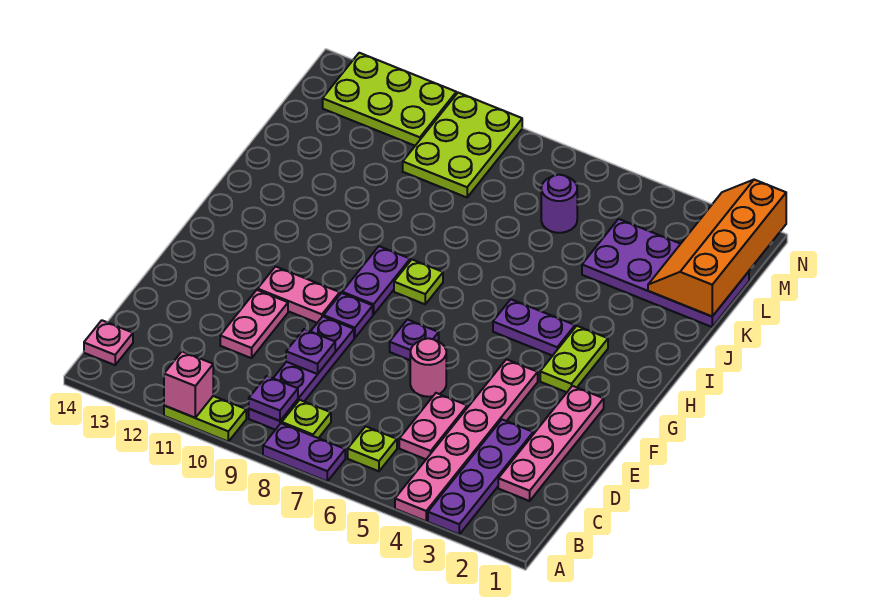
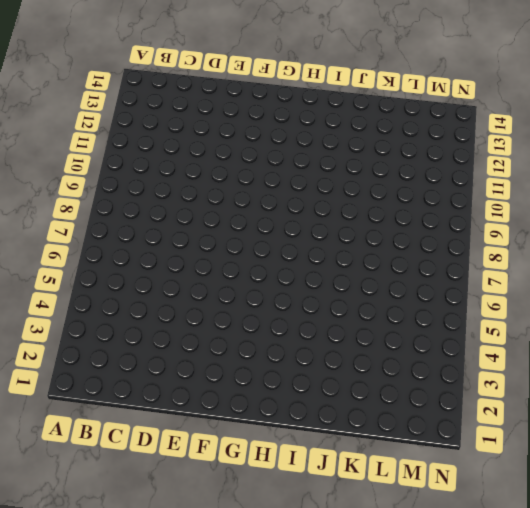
none -> purple plate A3:D3 level 1
none -> pink plate A4:F4 level 1
none -> purple plate A7:A8 level 1

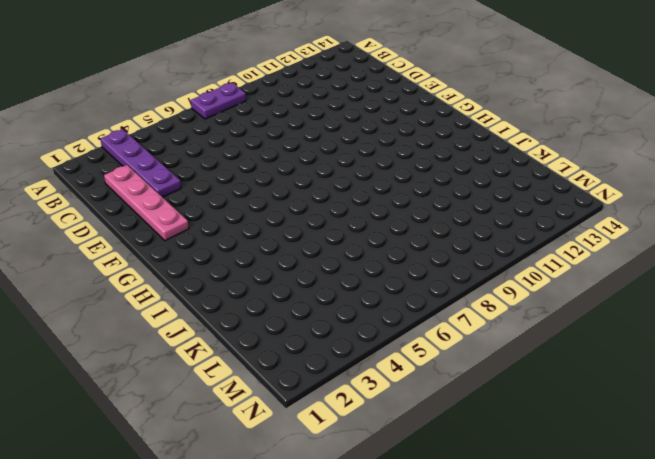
none -> pink plate A4:F4 level 1
none -> lime plate A10:A11 level 1
none -> lime plate B6 level 1

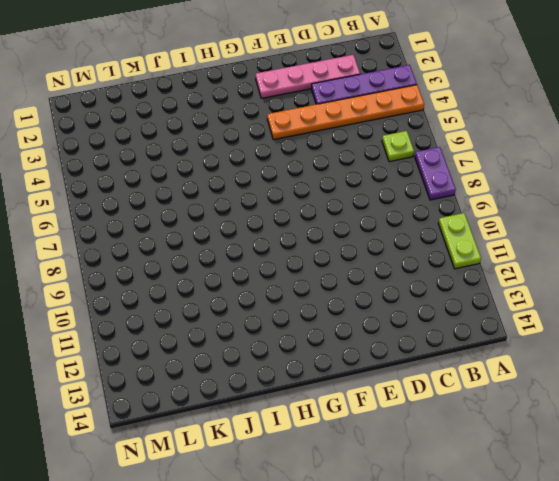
orange plate A4:F4 level 1 -> pink plate A4:F4 level 1
none -> lime plate B8 level 1
none -> purple plate B9:E9 level 1
none -> pink plate B14 level 1

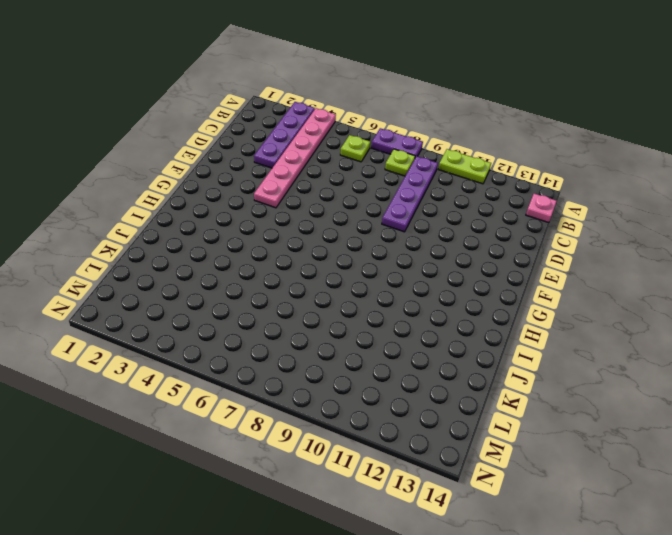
none -> pink plate C2:F2 level 1
none -> pink plate C5:D5 level 1
none -> pink plate D11:E11 level 1

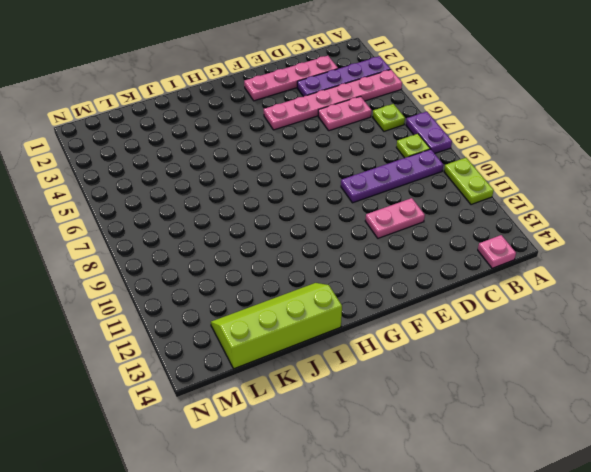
lime slope I13:L14 level 1 top 14 -> none
none -> pink round brick E6 level 1
none -> purple plate F7 level 1
none -> purple plate F9 level 1

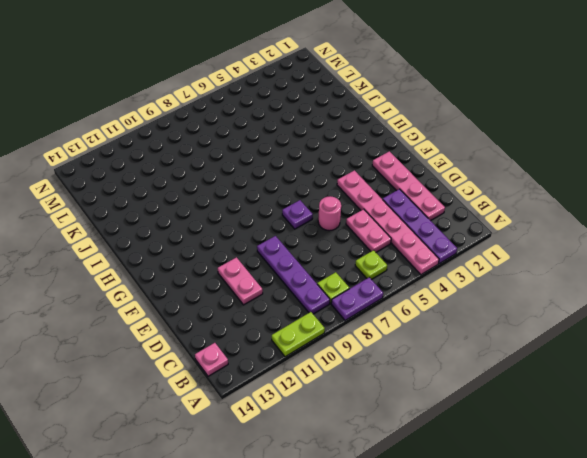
none -> purple plate F9 level 1
none -> pink plate F10:F11 level 1
none -> lime plate G3:H3 level 1

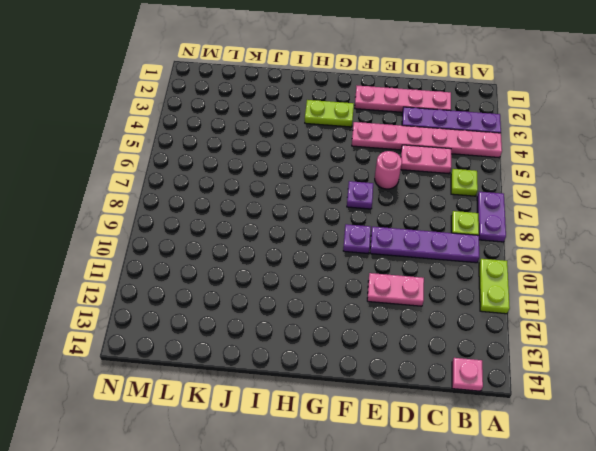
none -> pink plate F10:F11 level 1
none -> purple plate G9:H9 level 1
none -> purple plate H4:H5 level 1

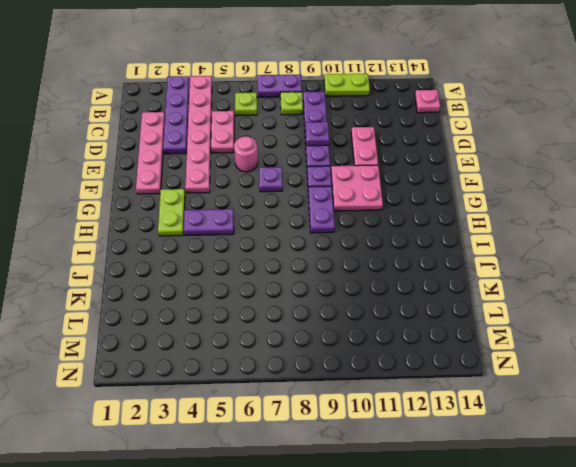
pink plate F10:G11 level 1 -> pink plate F10:F11 level 1
none -> lime plate H8 level 1
none -> purple plate K1:L4 level 1
none -> purple round brick L6 level 1

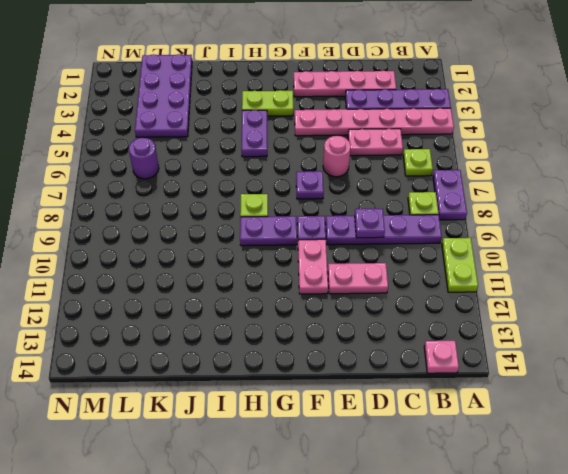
none -> lime plate L9:N10 level 1
none -> lime plate M11:N13 level 1
none -> pink brick A11 level 2

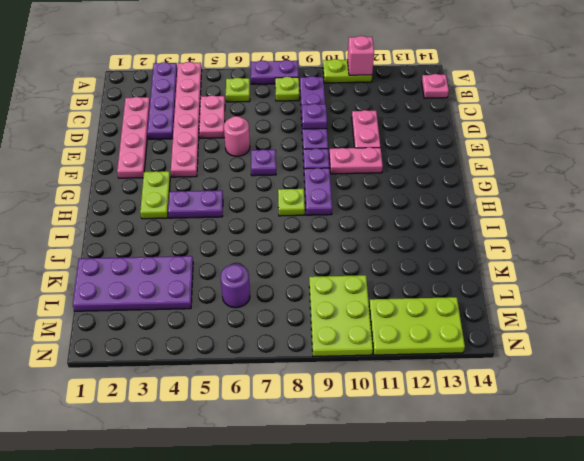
none -> purple plate B9 level 2
none -> orange slope K1:N2 level 2 top 1

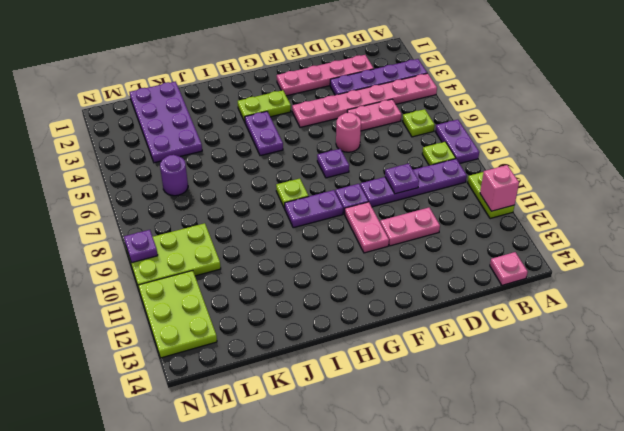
purple plate N9 level 2 -> purple plate B9 level 2
none -> orange slope K1:N2 level 2 top 1

